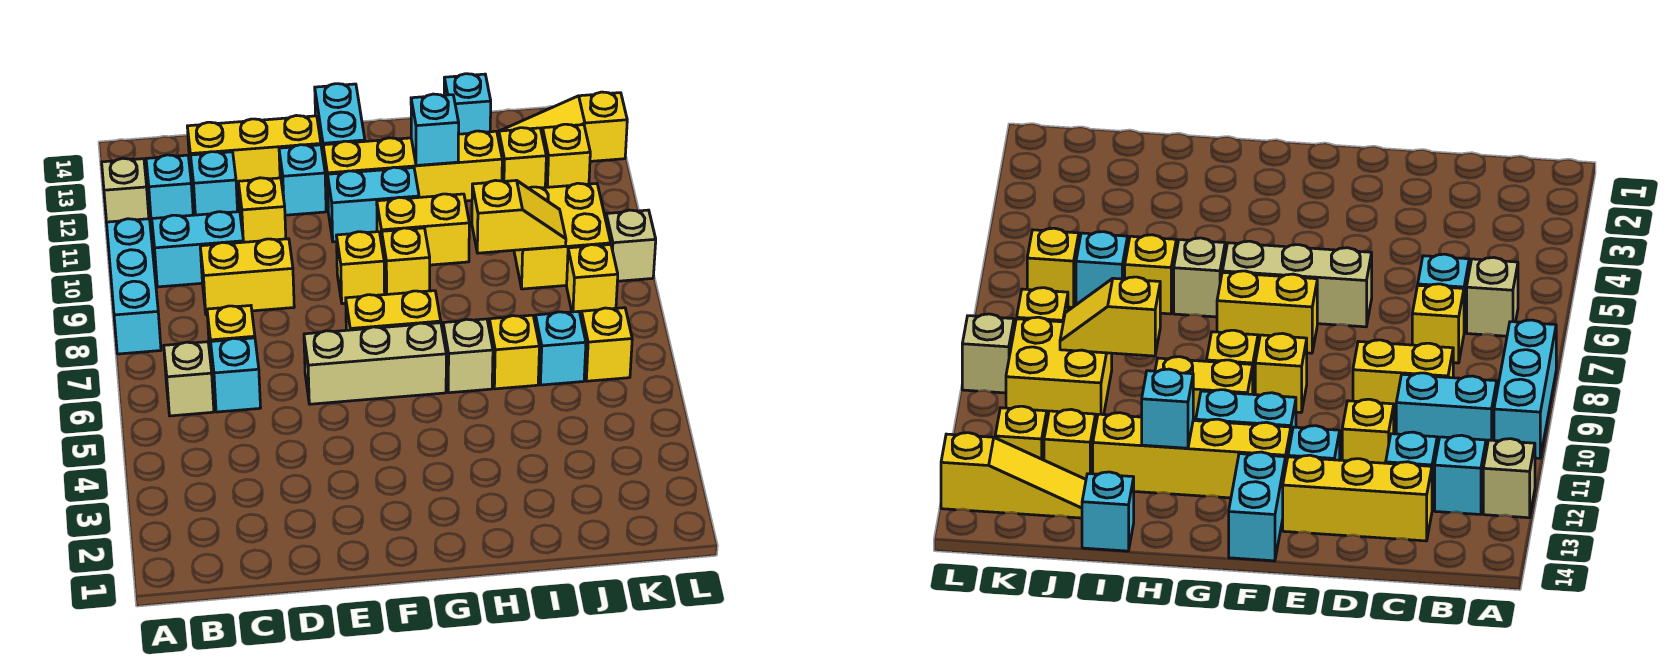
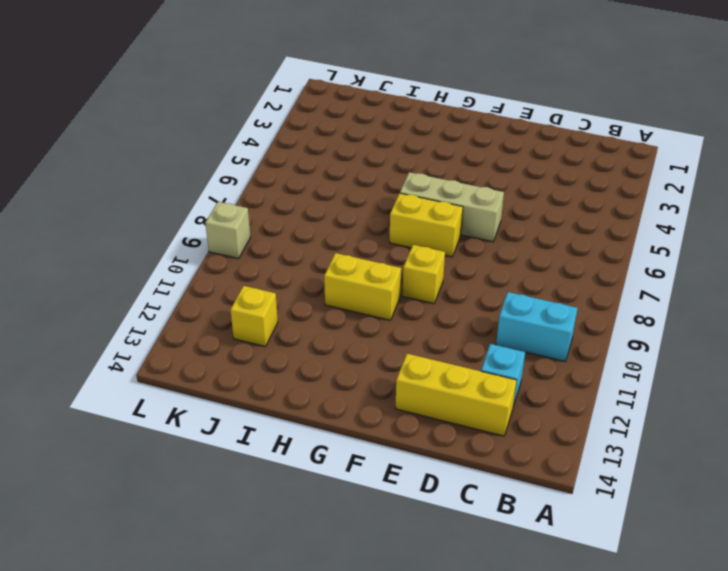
none -> cyan brick A8:A10 level 1
none -> tan brick A12 level 1
none -> tan brick B6 level 1
none -> cyan brick B12 level 1

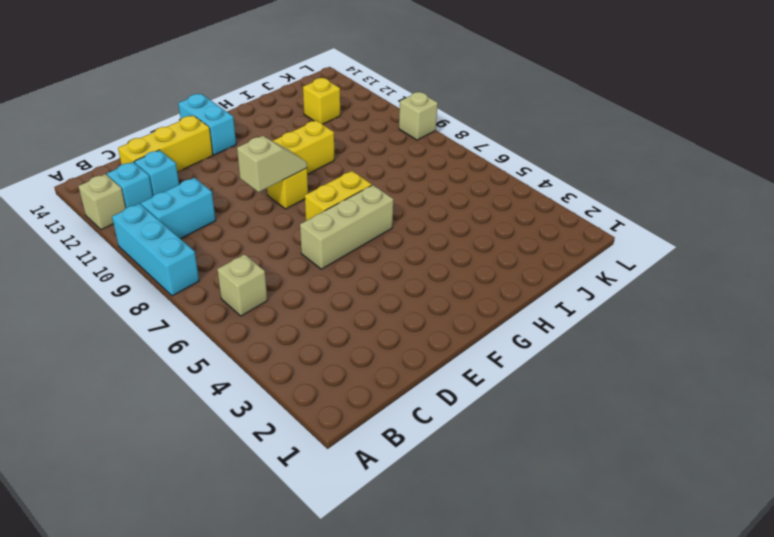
tan slope E9:F9 level 2 top E -> none
none -> cyan brick C6 level 1
none -> yellow brick C7 level 1
none -> yellow brick C9:D9 level 1
none -> yellow brick D11 level 1

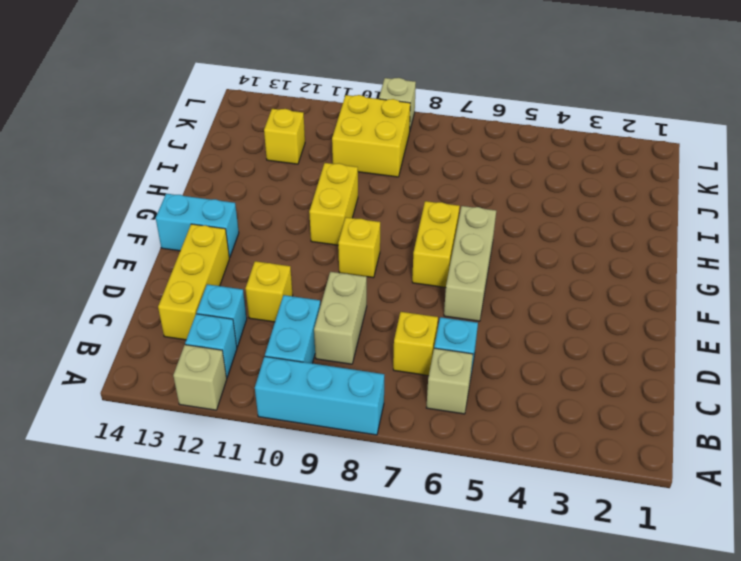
tan brick C9:D9 level 1 -> yellow brick C9:D9 level 1
none -> cyan brick E12 level 1
none -> cyan brick F11:G11 level 1
none -> yellow brick F12:I12 level 1
none -> yellow brick G9 level 1

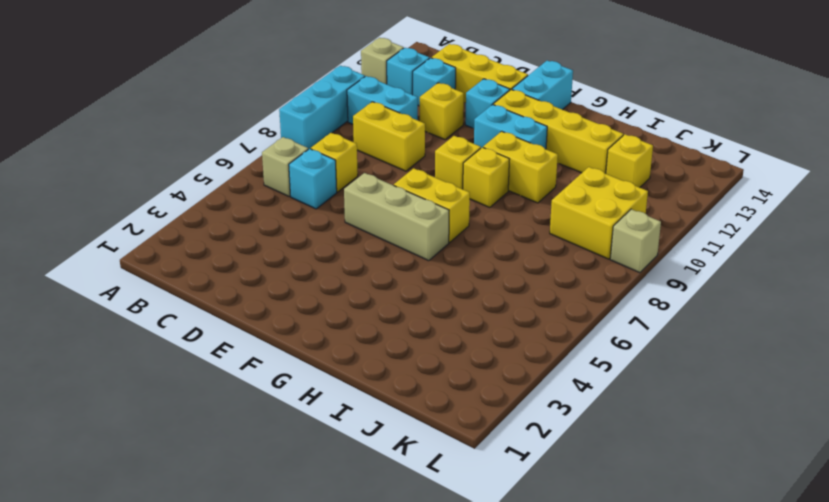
none -> tan brick H6 level 1
none -> yellow brick I6 level 1
none -> cyan brick I14 level 1
none -> cyan brick J6 level 1

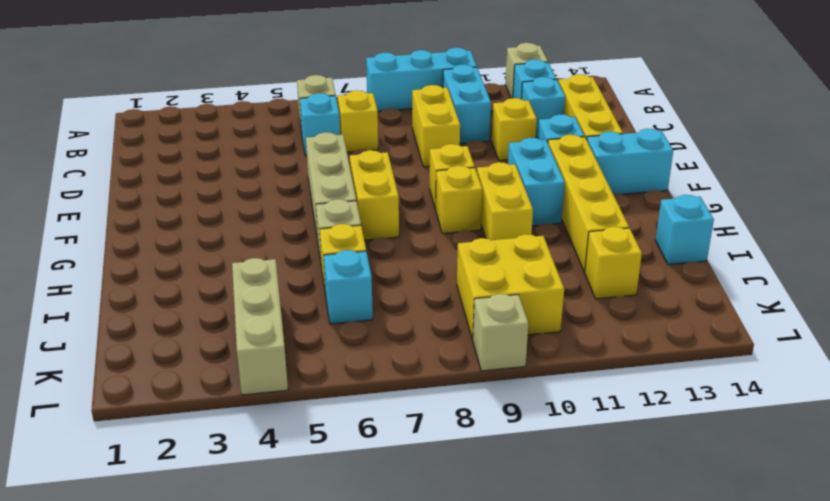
tan brick J4:L4 level 1 -> none
none -> yellow slope J13:L13 level 1 top L
none -> yellow brick K6 level 1
none -> yellow brick K8 level 1
none -> yellow brick K12 level 1

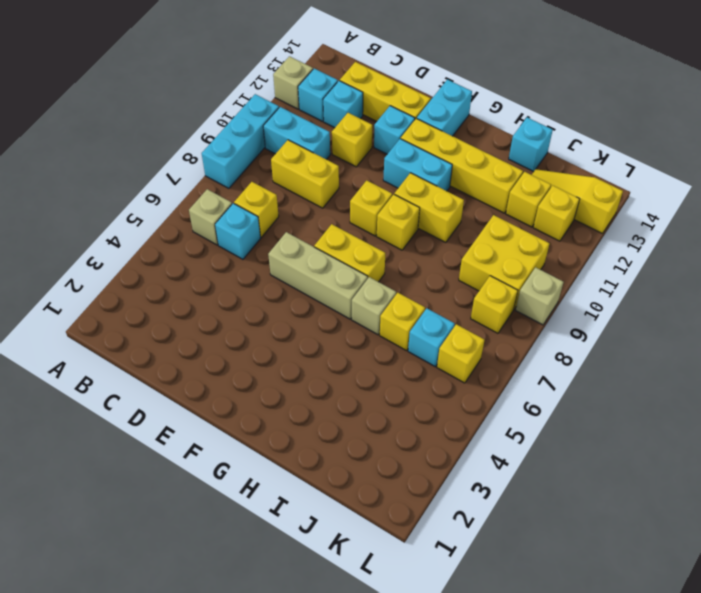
none -> cyan brick H12 level 2
none -> yellow slope I9:J9 level 2 top I

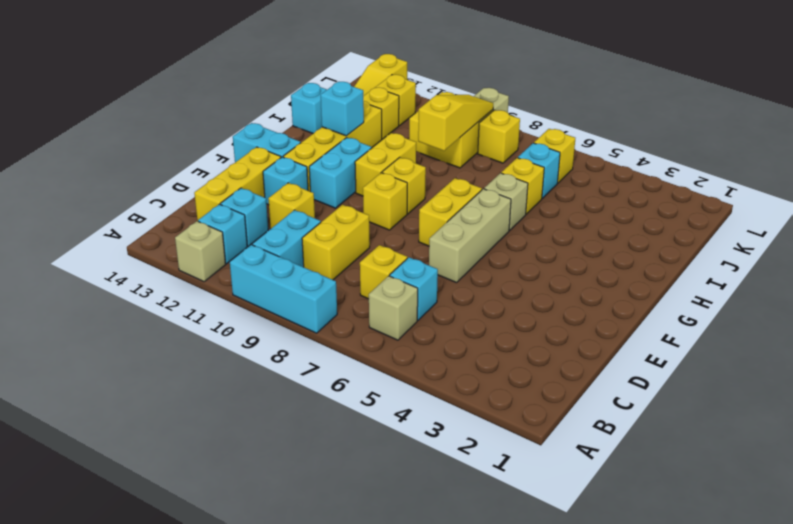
yellow slope I9:K9 level 2 top I -> yellow slope I9:J9 level 2 top I

